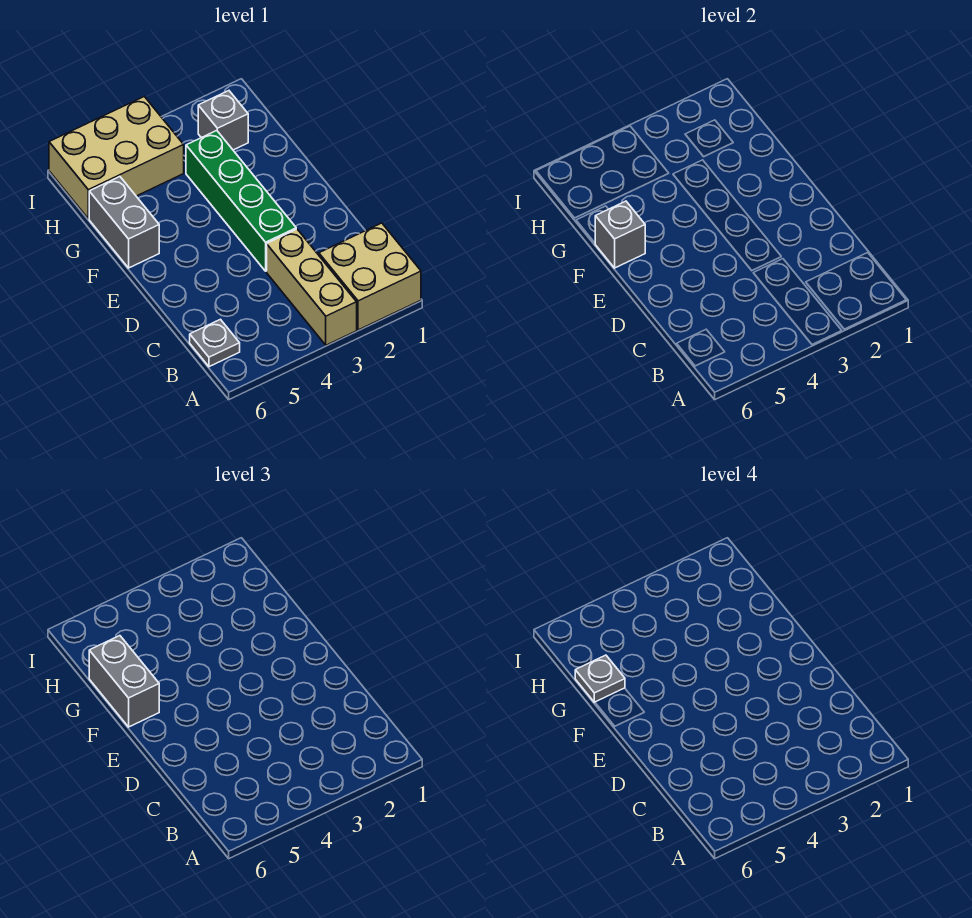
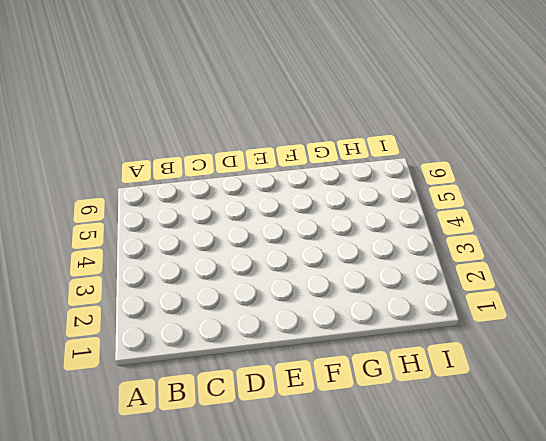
none -> tan brick A1:B2 level 1
none -> tan brick A3:C3 level 1

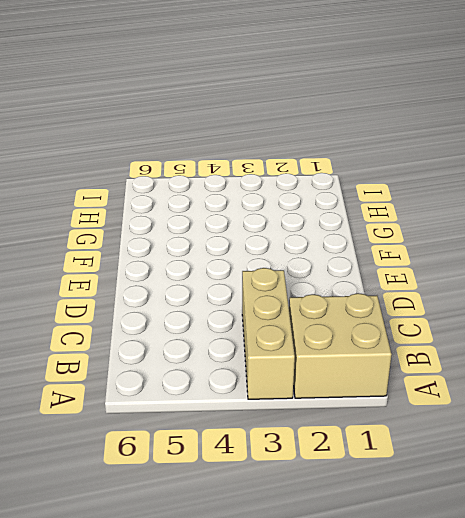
none -> grey plate B6 level 1
none -> green brick D3:G3 level 1

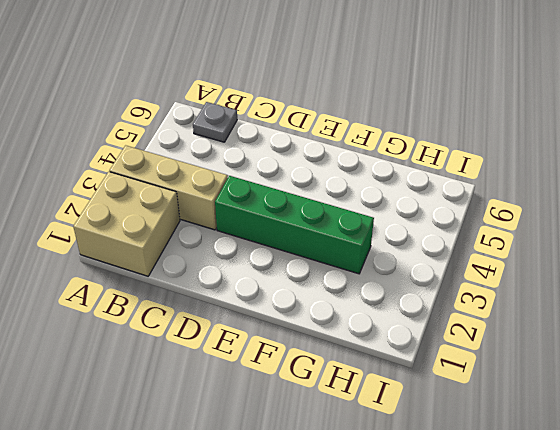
none -> grey brick F6:G6 level 1
none -> grey brick H2 level 1

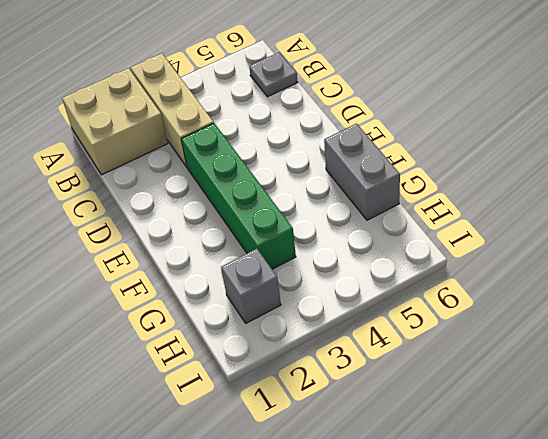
none -> tan brick H4:I6 level 1
none -> grey brick F6 level 2

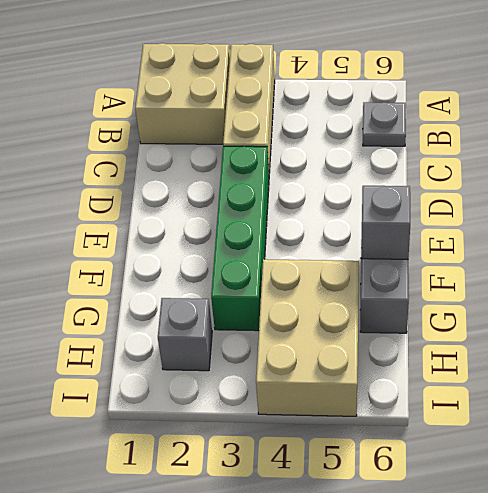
tan brick G4:I5 level 1 -> tan brick H4:I6 level 1
none -> grey brick F6:G6 level 3
none -> grey plate G6 level 4

